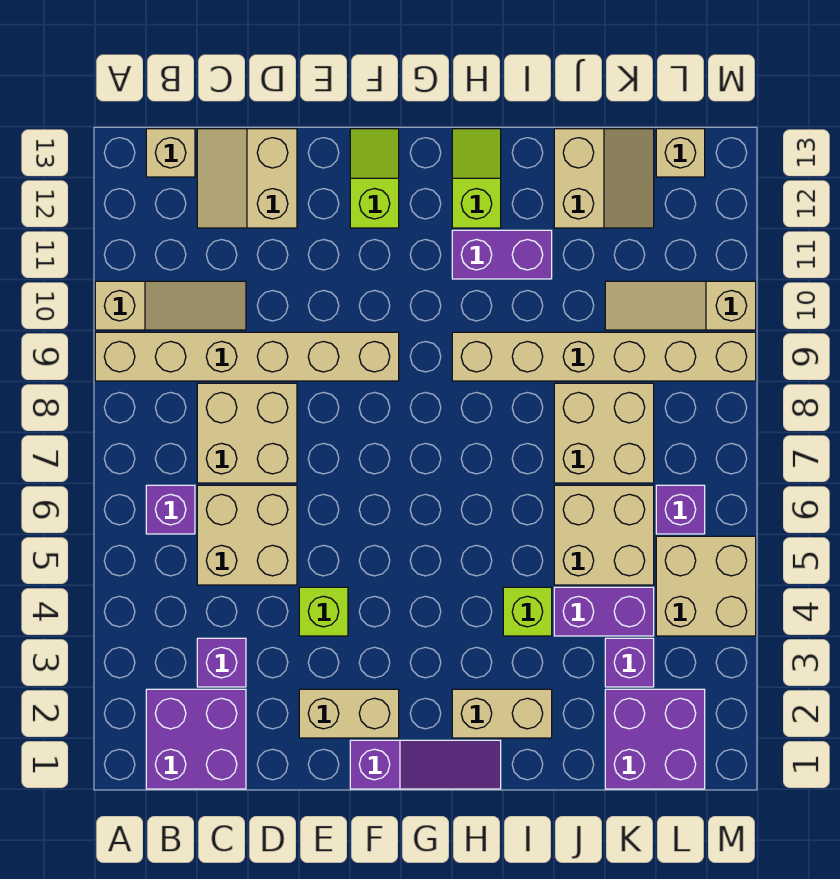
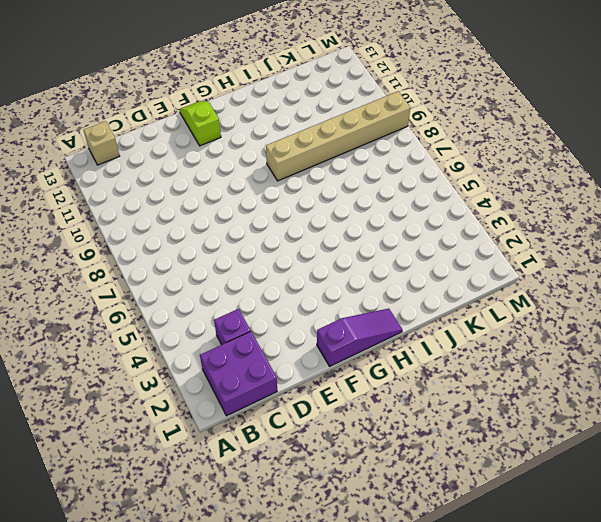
none -> tan brick A9:F9 level 1
none -> tan slope A10:C10 level 1 top A
none -> purple brick B6 level 1

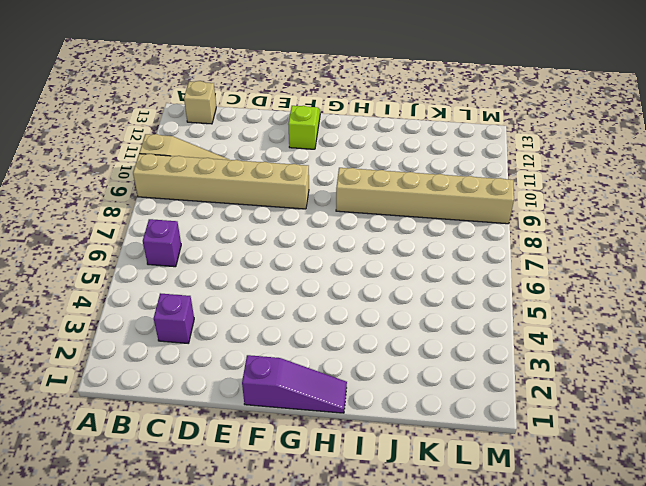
none -> purple brick B1:C2 level 1
none -> tan brick C5:D6 level 1
none -> tan brick C7:D8 level 1

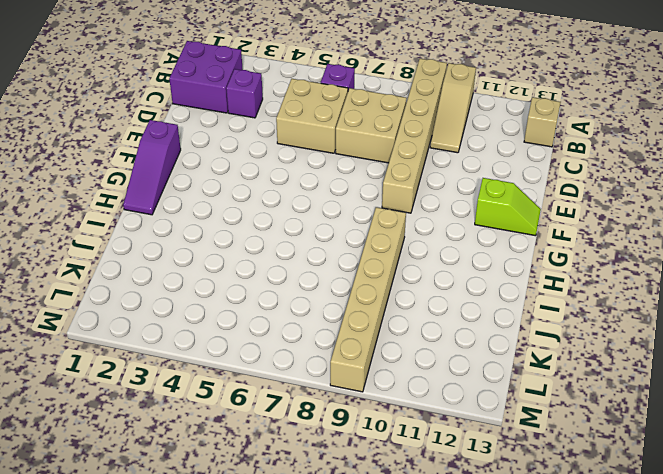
none -> tan slope C12:D13 level 1 top D
none -> tan brick E2:F2 level 1
none -> lime brick E4 level 1

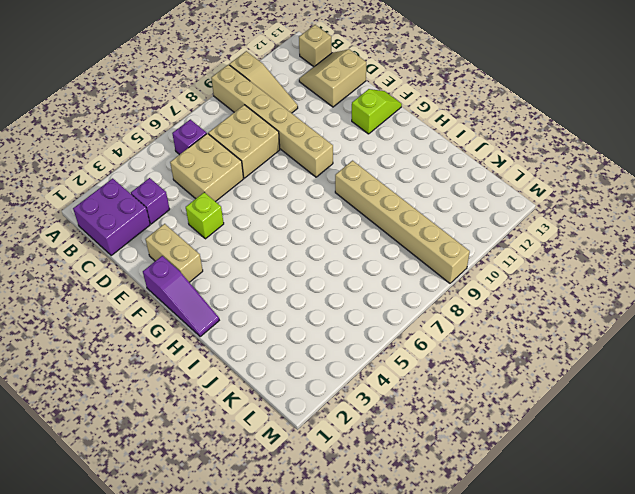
none -> tan brick H2:I2 level 1
none -> purple brick H11:I11 level 1
none -> lime slope H12:H13 level 1 top 12

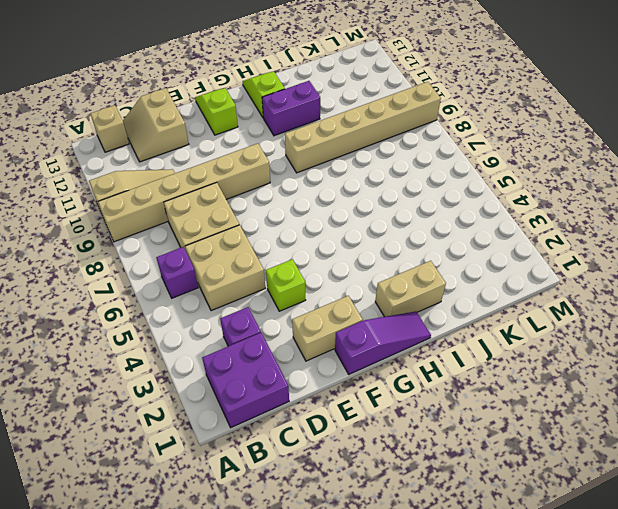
none -> lime brick I4 level 1
none -> purple brick J4:K4 level 1
none -> tan brick J5:K6 level 1

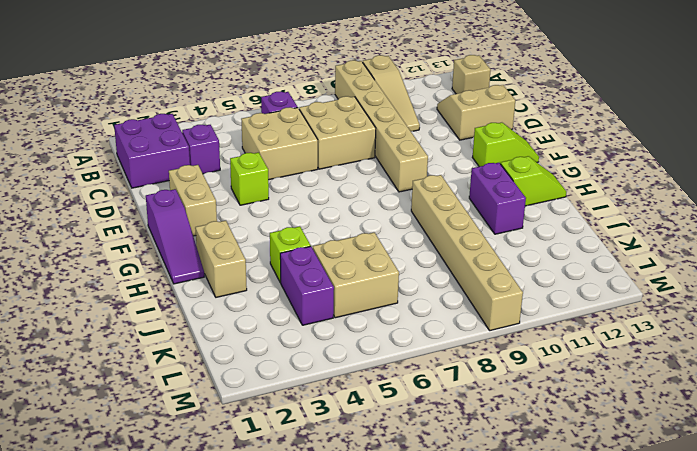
none -> tan brick J7:K8 level 1
none -> tan slope J12:K13 level 1 top J
none -> purple brick K1:L2 level 1

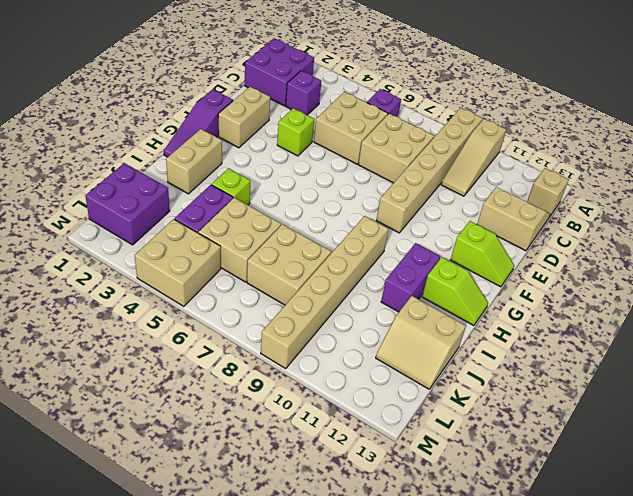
none -> purple brick K3 level 1
none -> tan slope K10:M10 level 1 top M
none -> purple brick L6 level 1

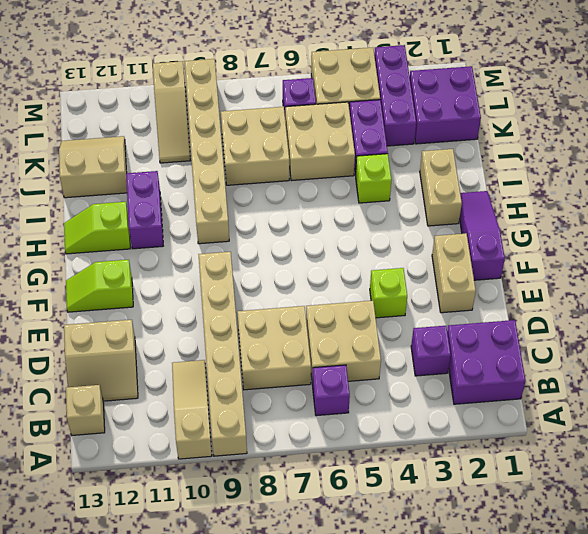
purple brick K3:M3 level 1 -> purple brick K3 level 1
none -> tan brick L13 level 1

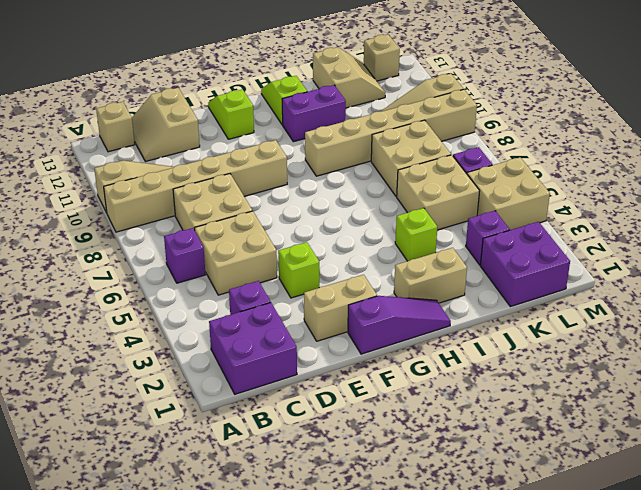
none -> purple brick J4:K4 level 1

